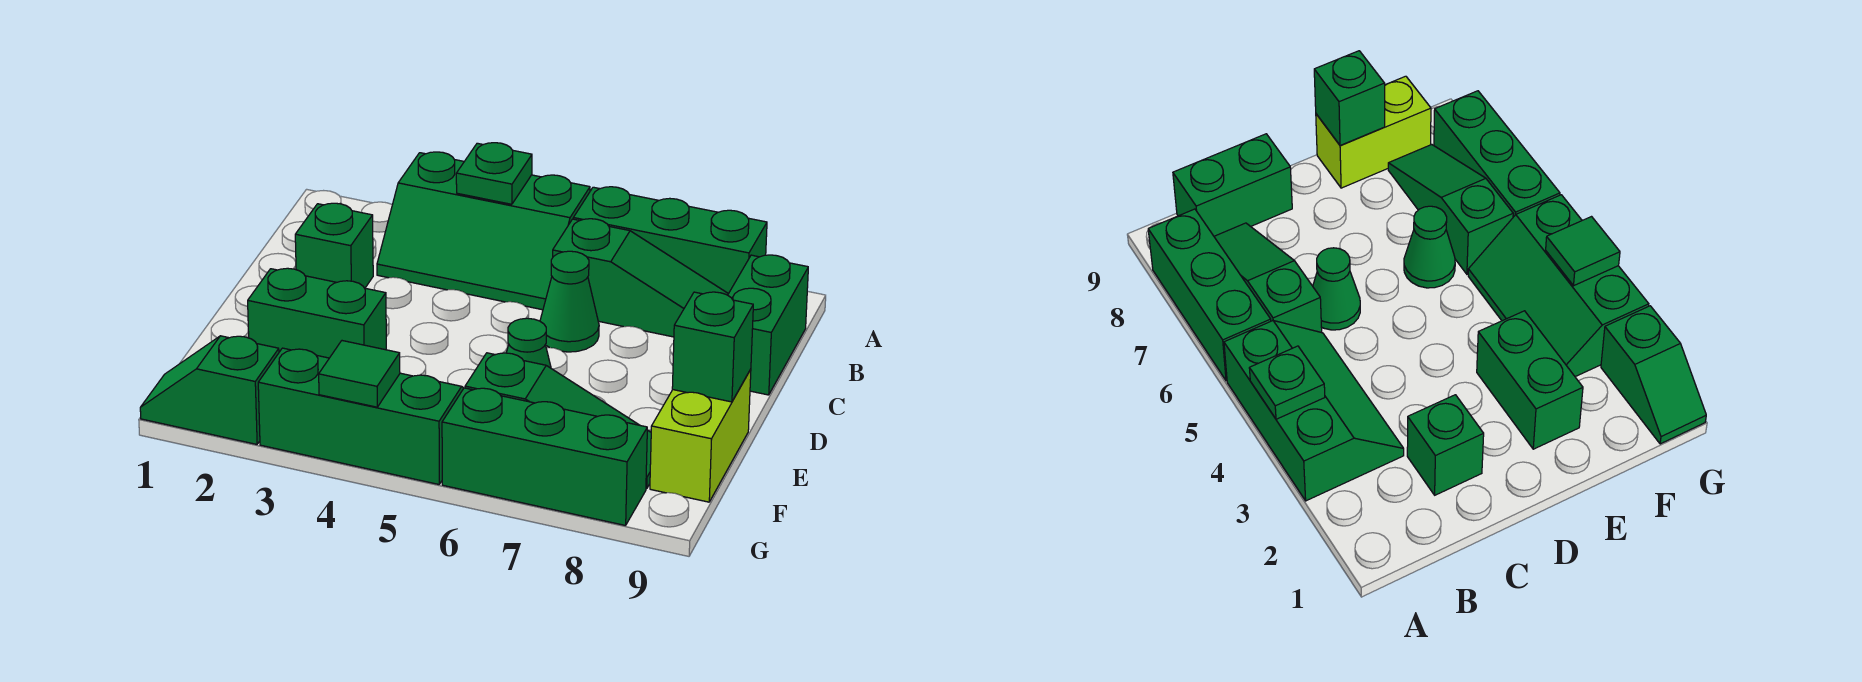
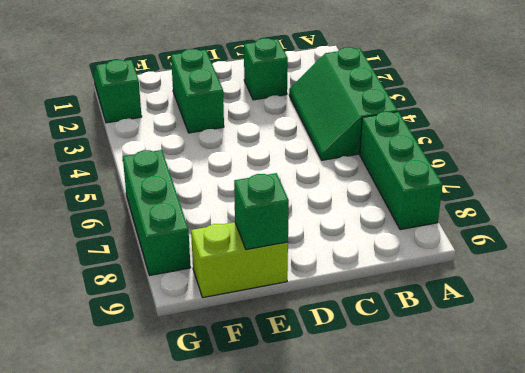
none -> green slope B6:B8 level 1 top 6
none -> green brick B9:C9 level 1
none -> green cone C6 level 1

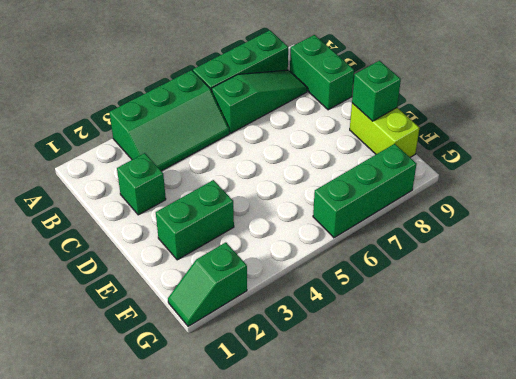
none -> green cone C6 level 1
none -> green cone E6 level 1
none -> green slope F3:G5 level 1 top G

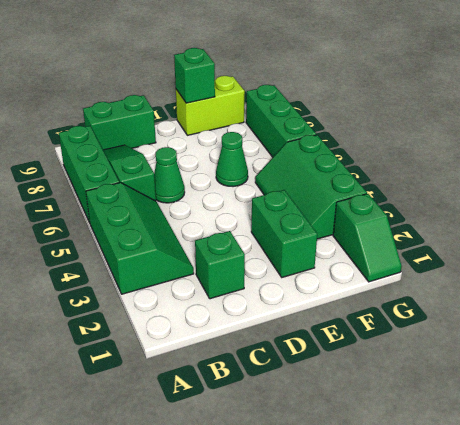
none -> green slope F6:F8 level 1 top 6
none -> green plate A4 level 2
none -> green tile G4 level 2

